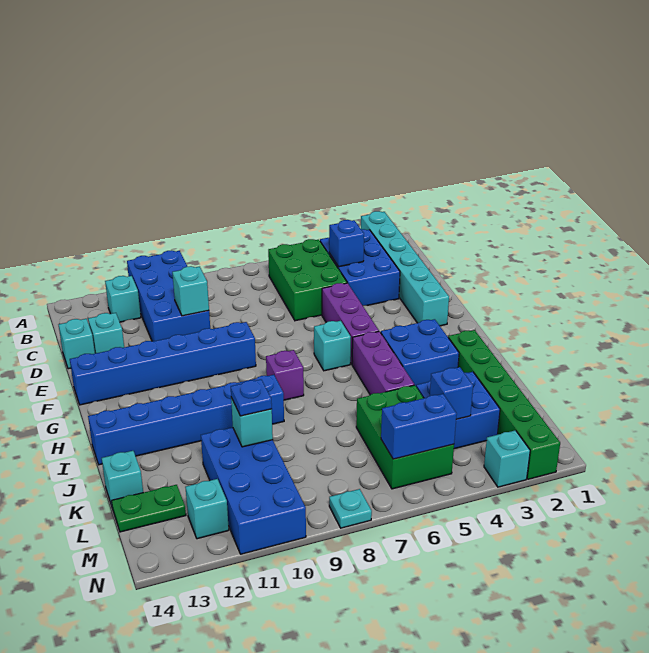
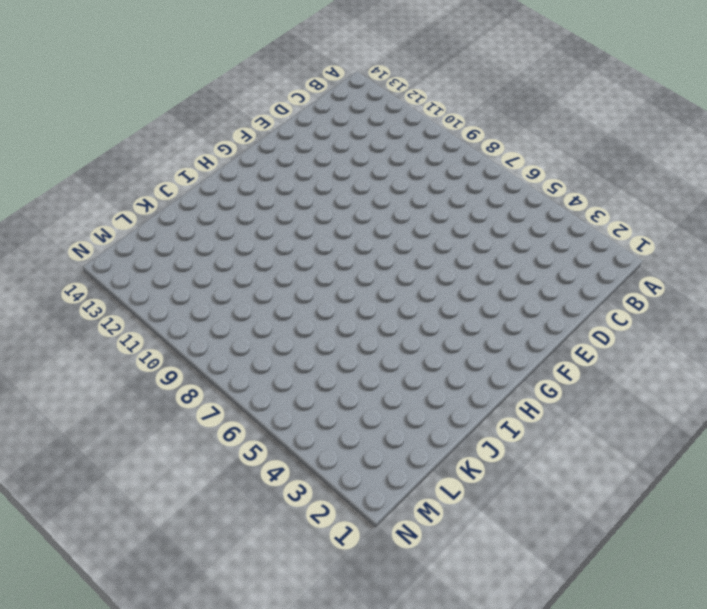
none -> cyan brick A2:F2 level 1
none -> blue brick A10:D11 level 1
none -> blue brick B3:D4 level 1

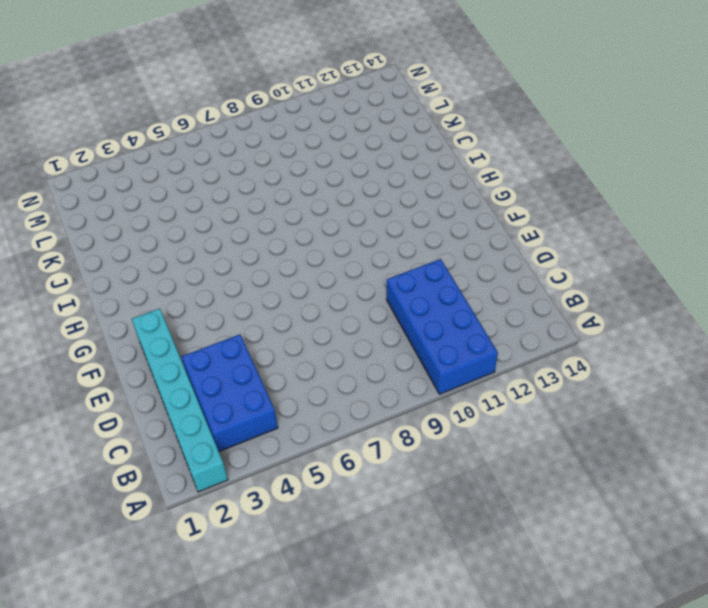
none -> green brick B5:D6 level 1
none -> cyan brick B12 level 1
none -> cyan brick D13 level 1

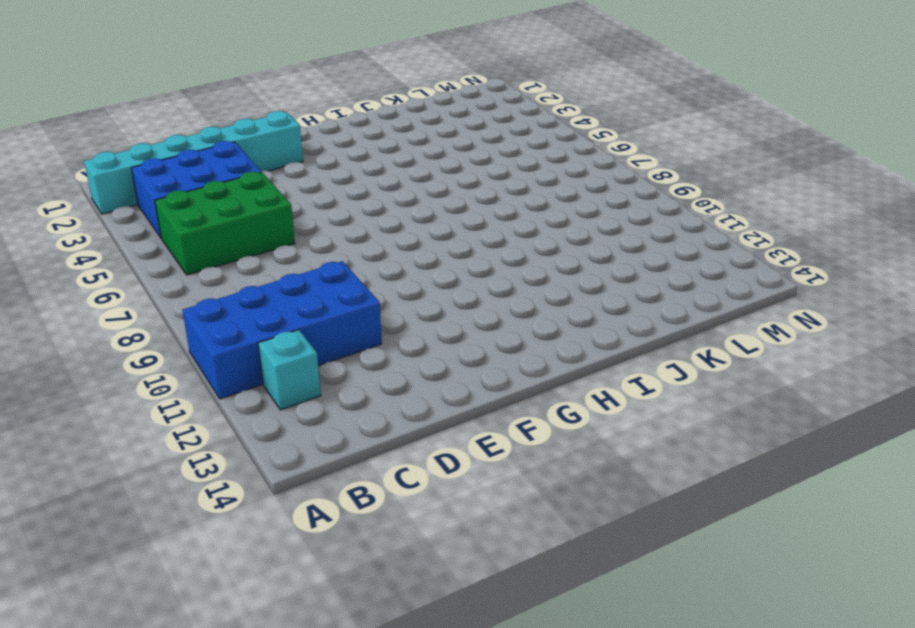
none -> cyan brick D13 level 1
none -> cyan brick D14 level 1
none -> purple brick E5:G5 level 1

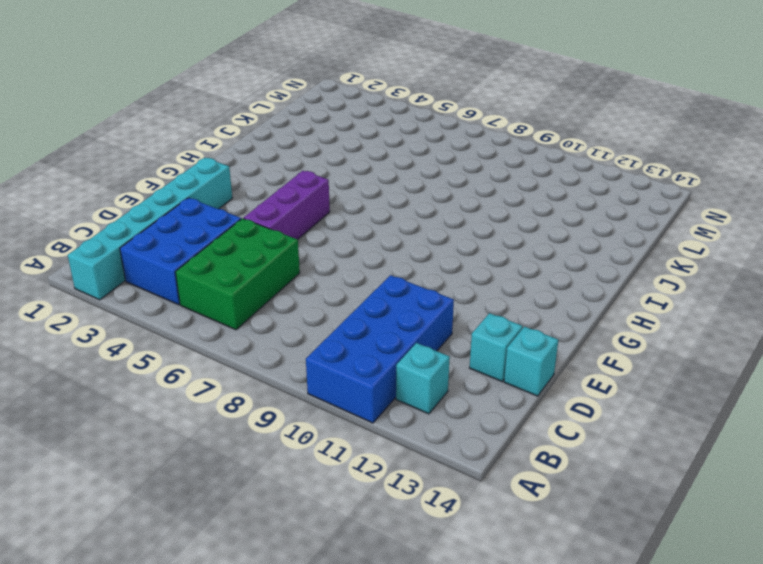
none -> blue brick F9:F14 level 1
none -> cyan brick G6 level 1
none -> blue brick H3:I4 level 1

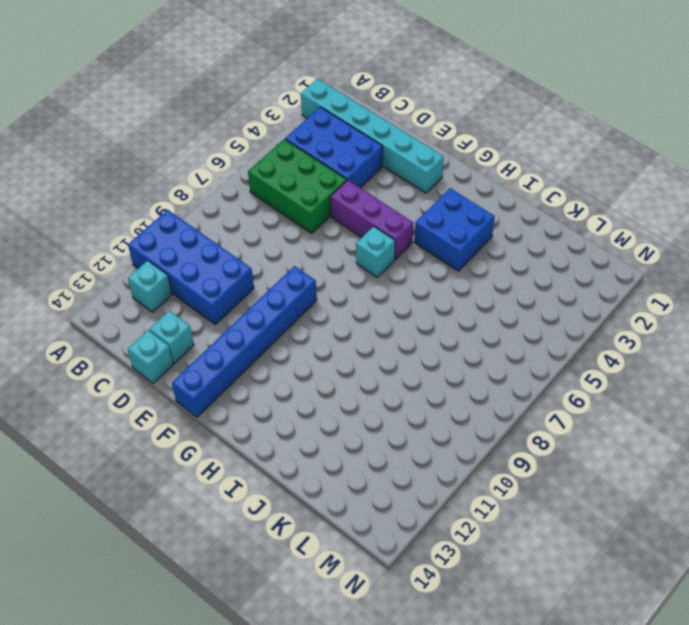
none -> purple brick H5:J5 level 1
none -> purple brick H8 level 1
none -> green brick I2:N2 level 1

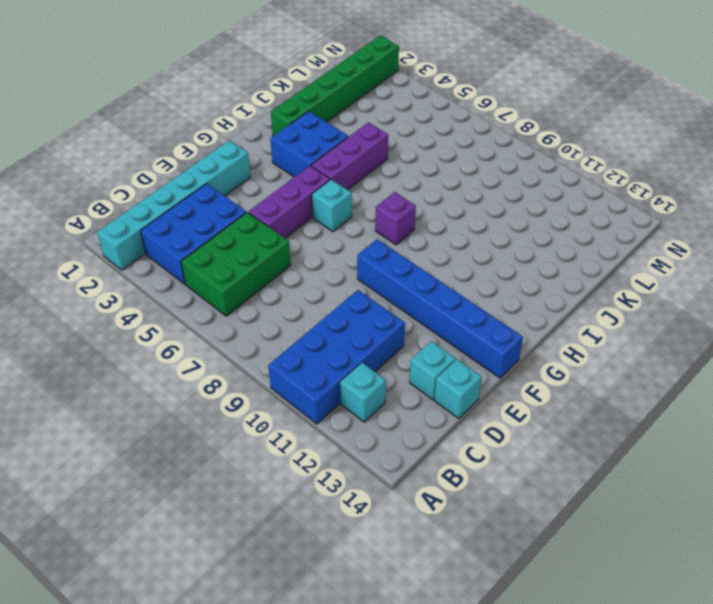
none -> blue brick I9:I14 level 1
none -> blue brick K3:L4 level 1
none -> green brick K5:M6 level 1

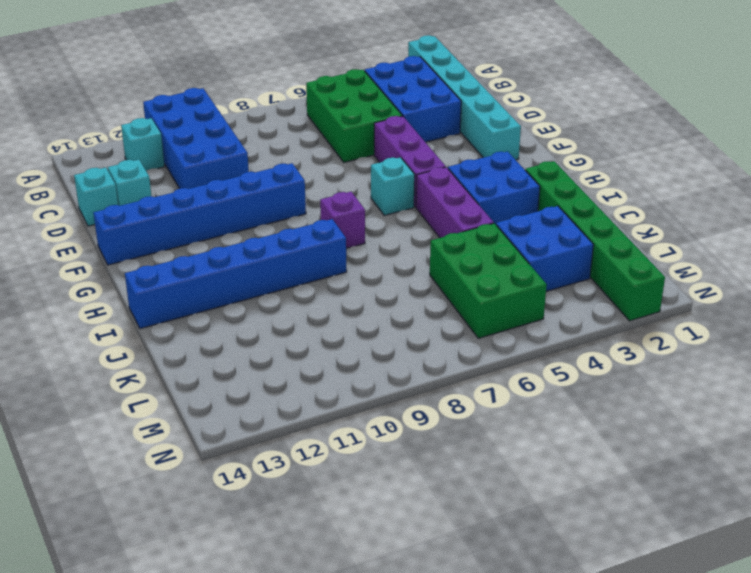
none -> blue brick K10:N11 level 1
none -> cyan brick K14 level 1
none -> green plate L13:L14 level 1

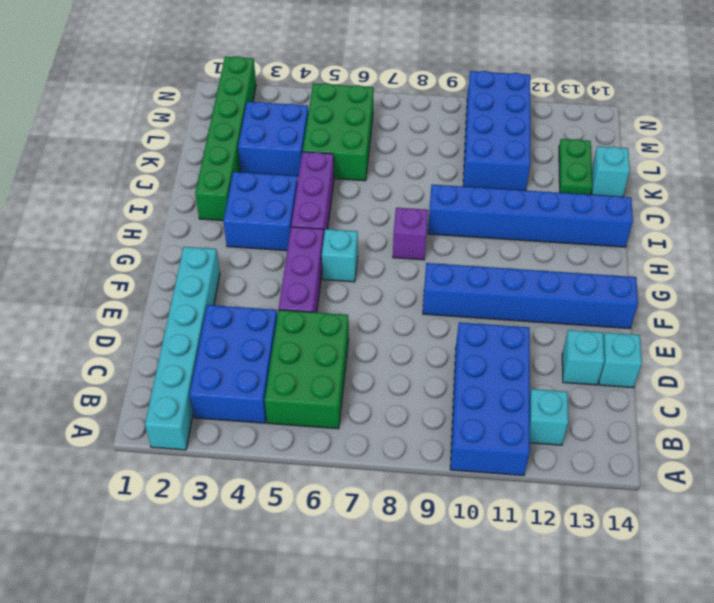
green plate K13:L13 level 1 -> green plate L13:L14 level 1
none -> cyan brick M12 level 1
none -> cyan brick N3 level 1
none -> cyan plate N8 level 1

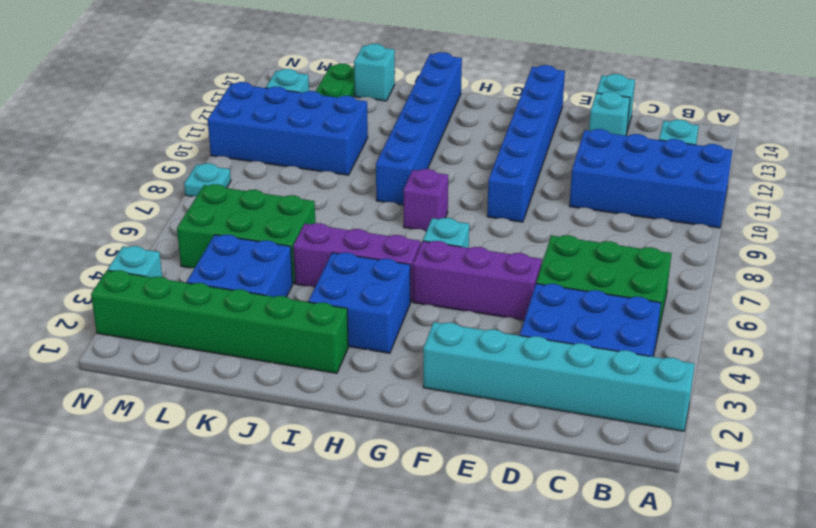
none -> blue brick C4 level 2
none -> cyan brick D10 level 2
none -> cyan brick K10 level 2

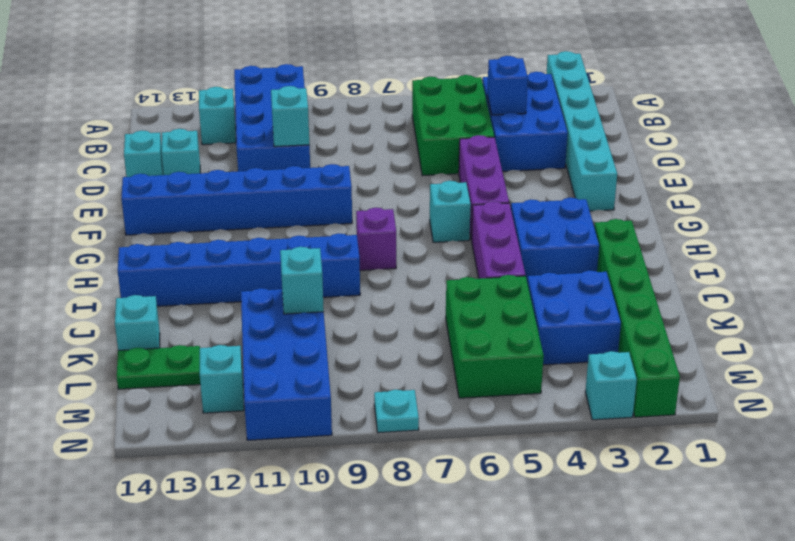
none -> blue brick L4 level 2
none -> blue brick M5:M6 level 2
none -> blue plate K10 level 3

